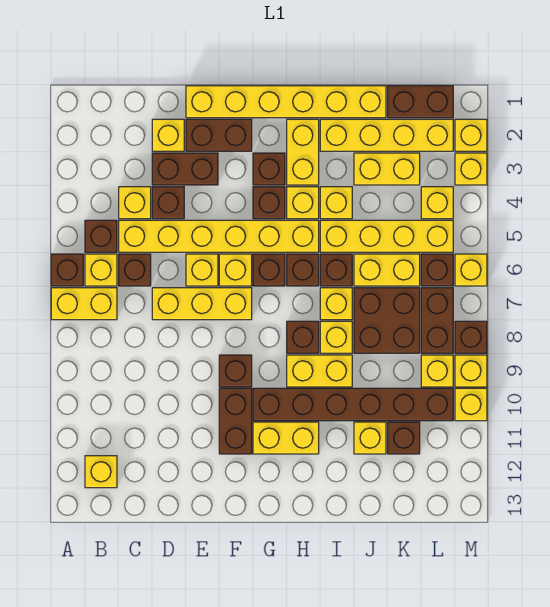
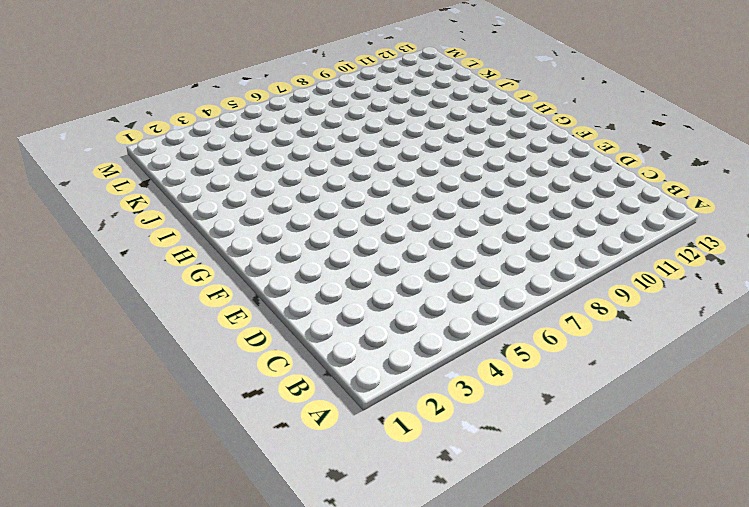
none -> brown brick A6 level 1
none -> yellow brick A7:B7 level 1
none -> brown brick B5 level 1
none -> yellow brick B6 level 1

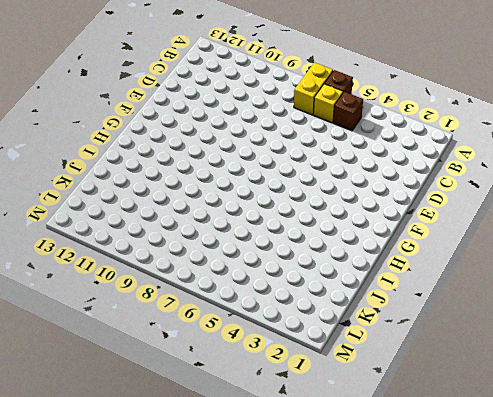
none -> yellow brick B12 level 1
none -> yellow brick C4 level 1
none -> yellow brick C5:H5 level 1
none -> brown brick C6 level 1

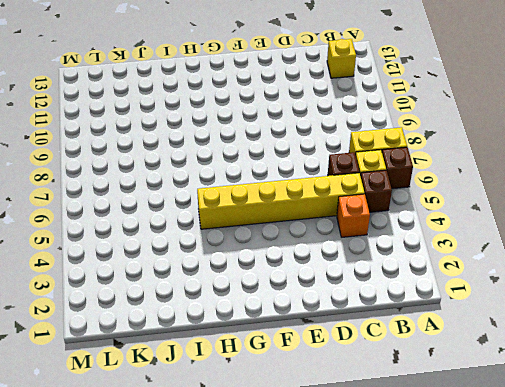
orange brick C4 level 1 -> yellow brick C4 level 1
none -> yellow brick D2 level 1
none -> brown brick D3:E3 level 1
none -> brown brick D4 level 1
none -> yellow brick D7:F7 level 1

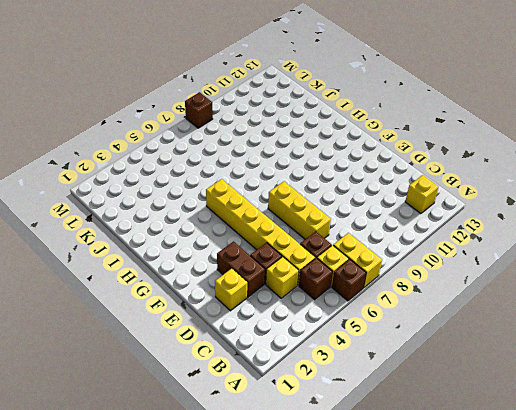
none -> yellow brick E1:J1 level 1
none -> brown brick E2:F2 level 1
none -> yellow brick E6 level 1
none -> yellow brick F6 level 1

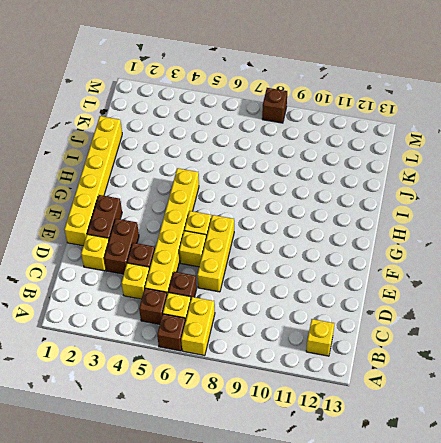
none -> brown brick F9 level 1
none -> brown brick F10:F11 level 1
none -> brown brick G3 level 1
none -> brown brick G4 level 1

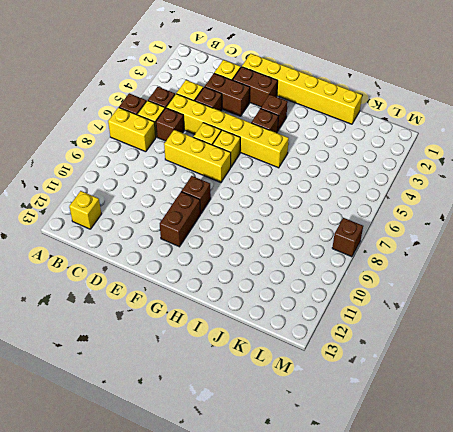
none -> brown brick G6 level 1
none -> brown brick G10:L10 level 1
none -> yellow brick G11:H11 level 1
none -> yellow brick H2:H3 level 1

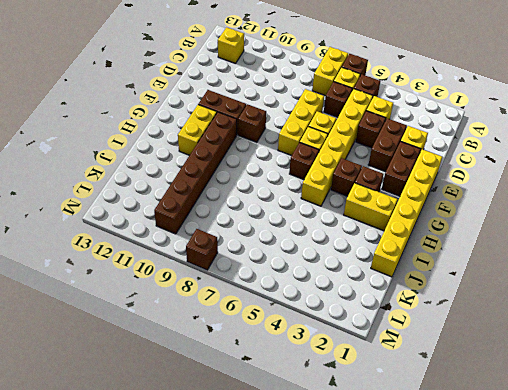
none -> yellow brick H4 level 1
none -> brown brick H6 level 1
none -> brown brick H8 level 1
none -> yellow brick H9:I9 level 1

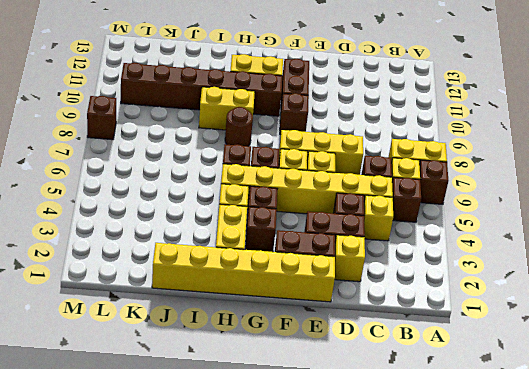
brown round brick H8 level 1 -> brown brick H8 level 1
none -> yellow brick B12 level 1
none -> yellow brick I2:L2 level 1
none -> yellow brick I4 level 1
none -> yellow brick I5:L5 level 1

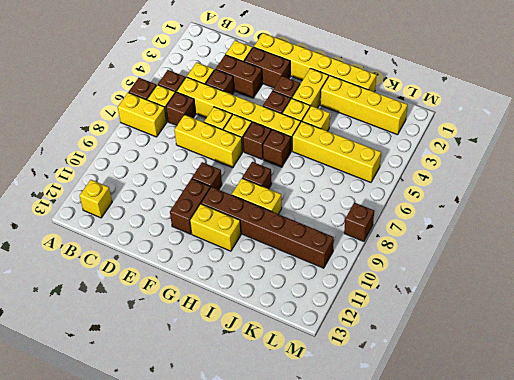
none -> brown brick I6 level 1
none -> yellow brick I7 level 1
none -> yellow brick I8 level 1
none -> yellow brick J3:K3 level 1

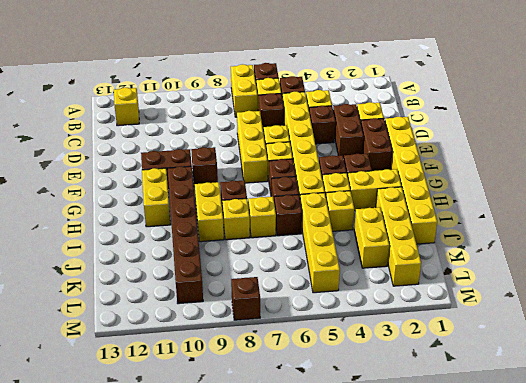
none -> yellow brick J6:K6 level 1
none -> brown brick J7:K8 level 1
none -> yellow brick J11 level 1
none -> brown brick K1:L1 level 1

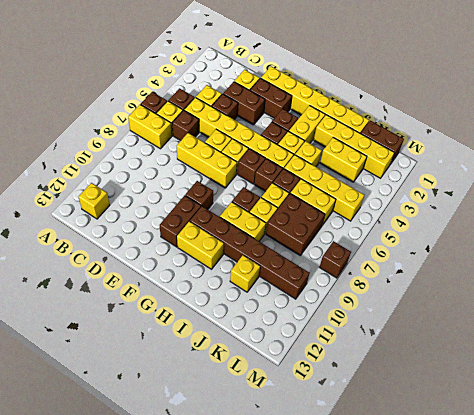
none -> brown brick K11 level 1
none -> yellow brick L4 level 1
none -> brown brick L6 level 1
none -> brown brick L7:L8 level 1

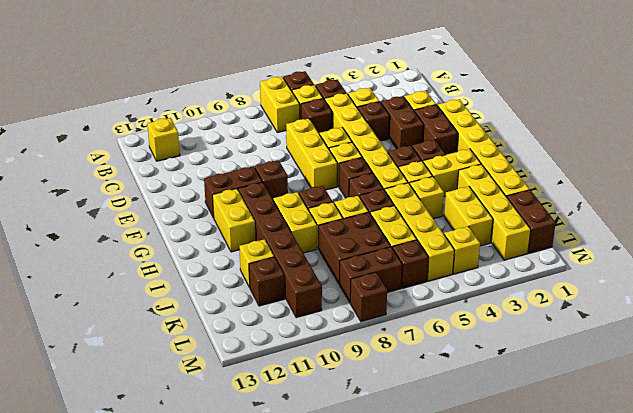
none -> yellow brick L9 level 1
none -> yellow brick M2 level 1
none -> yellow brick M3 level 1
none -> yellow brick M6 level 1

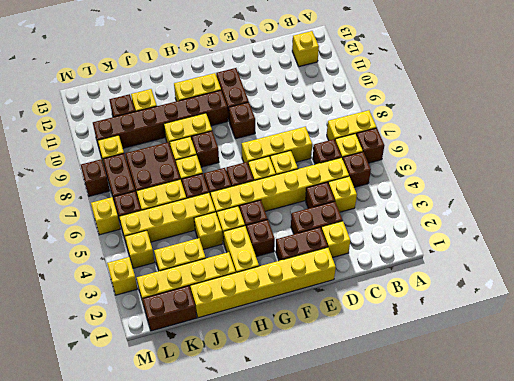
none -> yellow brick M2 level 1
none -> yellow brick M9 level 1
none -> yellow brick M10 level 1

